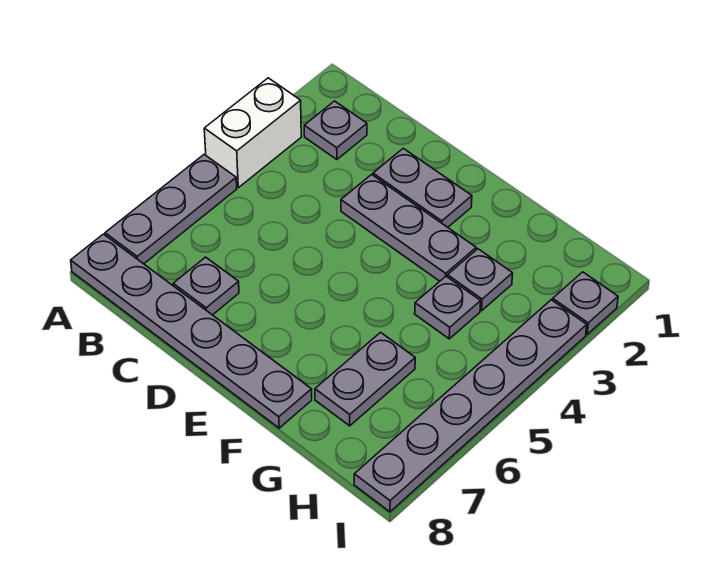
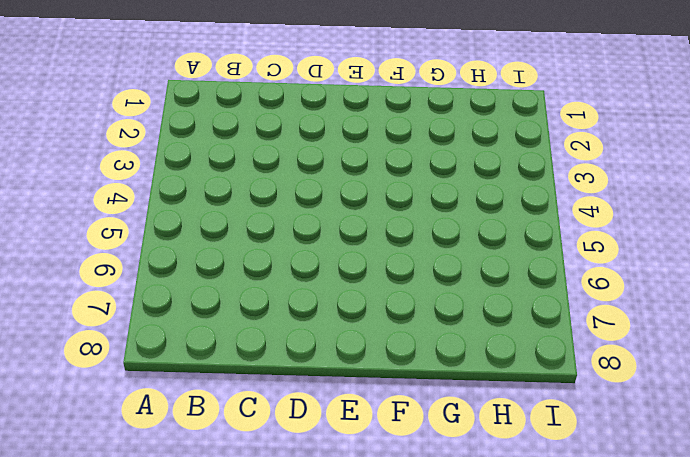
none -> white brick A3:A4 level 1
none -> grey plate A5:A7 level 1
none -> grey plate A8:F8 level 1

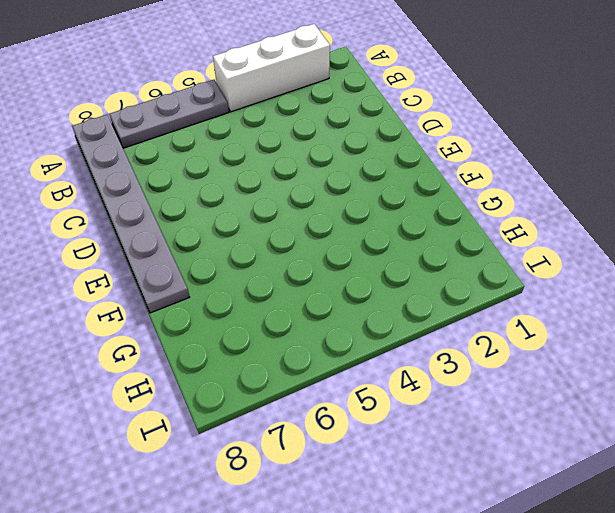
white brick A2:A4 level 1 -> white brick A3:A4 level 1
none -> grey plate B2 level 1
none -> grey plate C7 level 1
none -> grey plate D2:E2 level 1

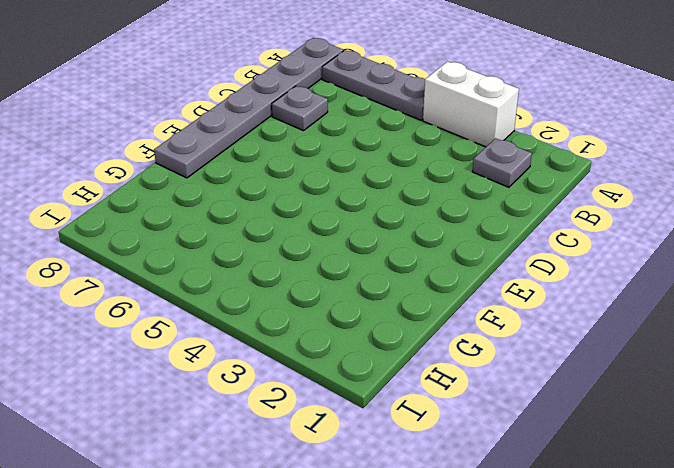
none -> grey plate D2:E2 level 1
none -> grey plate D3:F3 level 1
none -> grey plate G3 level 1

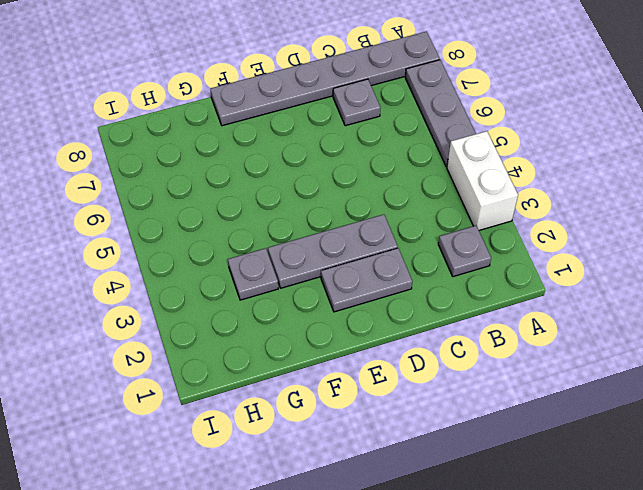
none -> grey plate G4 level 1
none -> grey plate G6:G7 level 1
none -> grey plate I2 level 1

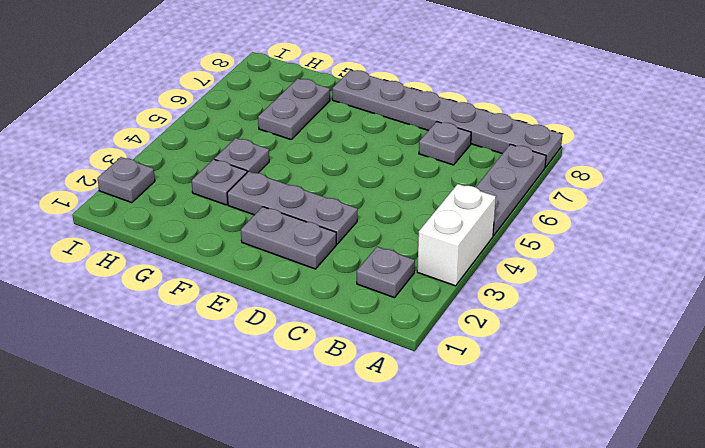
none -> grey plate I3:I8 level 1

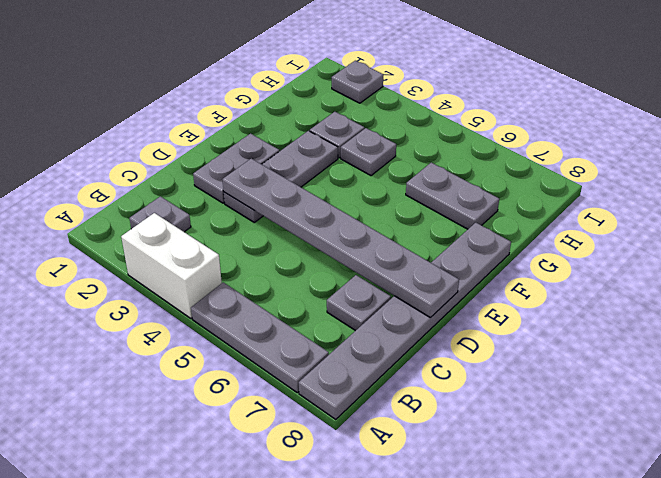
grey plate D3:D8 level 2 -> grey plate I3:I8 level 1

